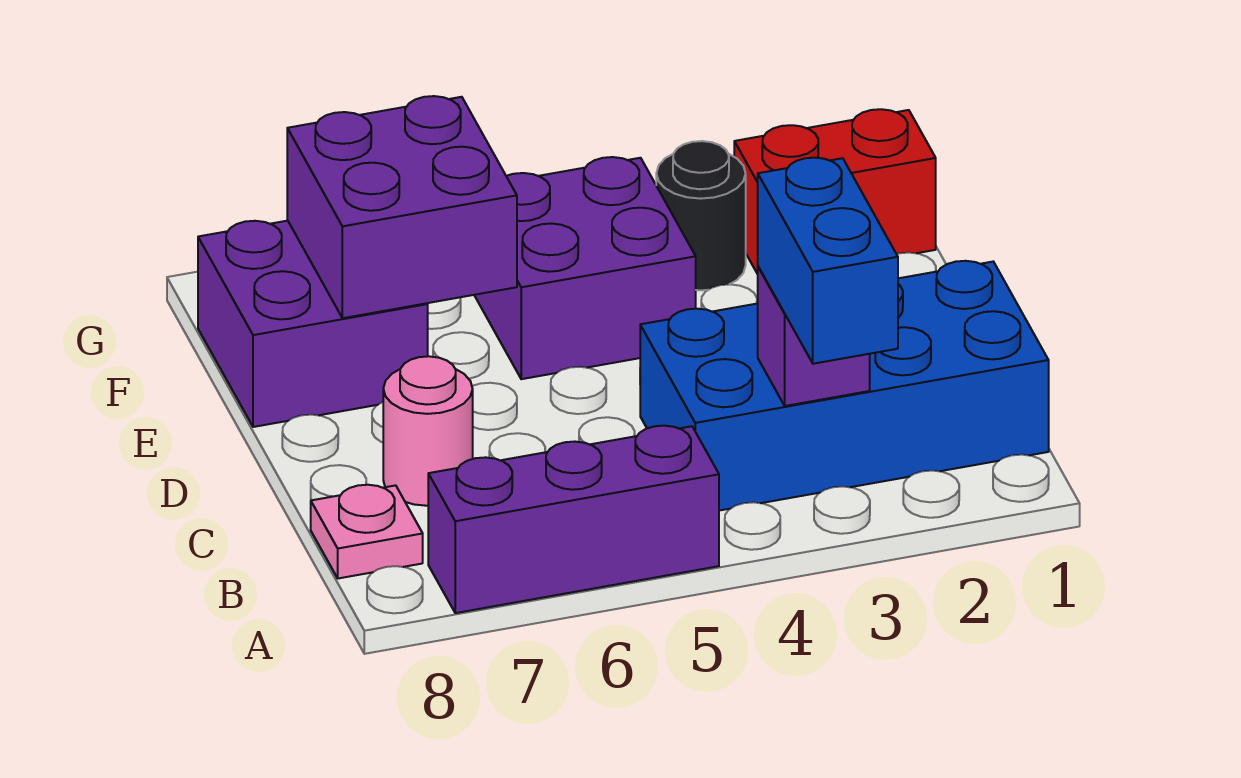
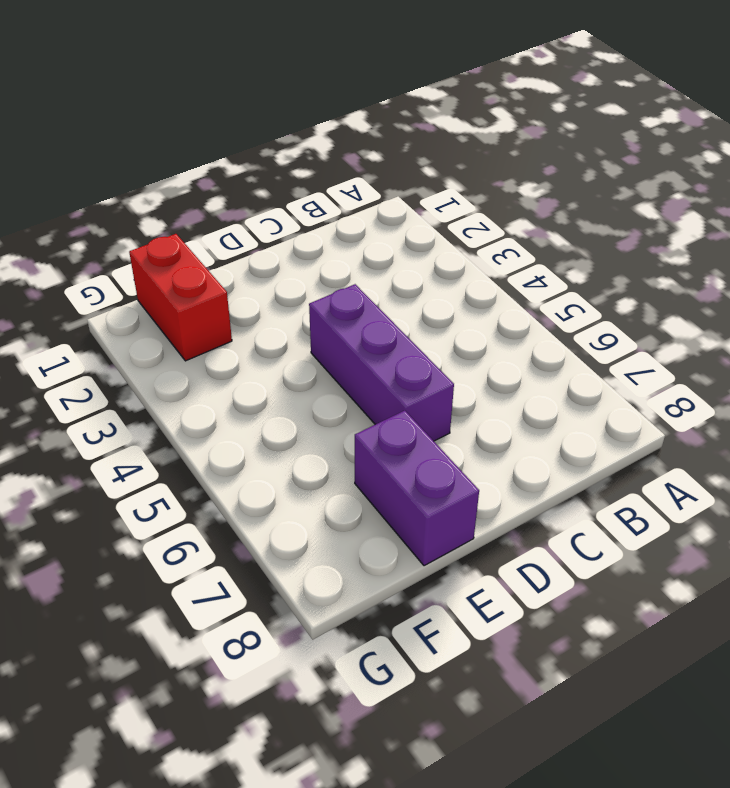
purple brick D4:D6 level 1 -> purple brick A5:A7 level 1
purple brick E7:E8 level 1 -> purple brick E7:F8 level 1
none -> blue brick B1:C4 level 1
none -> pink plate B8 level 1

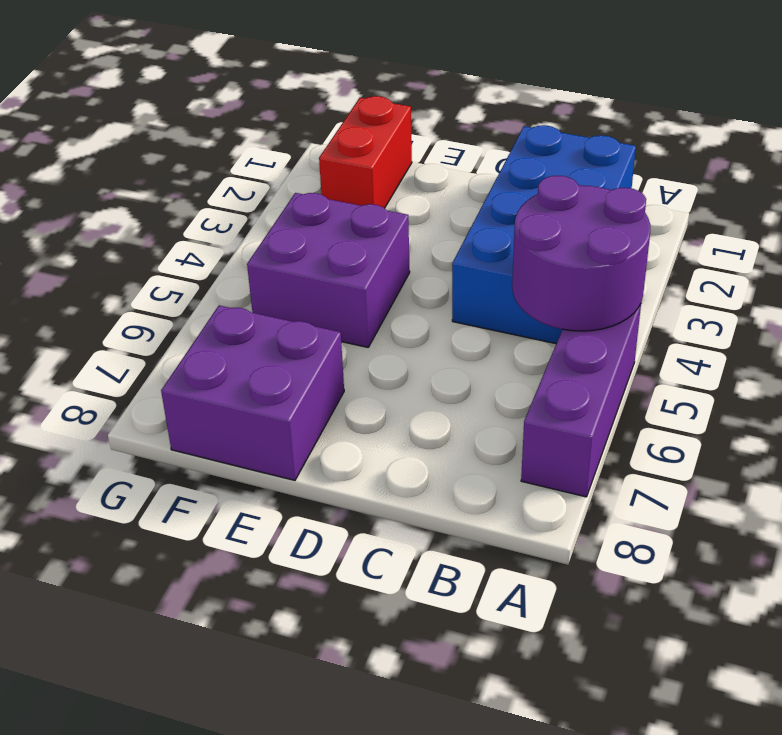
purple round brick A4:B5 level 2 -> none
none -> pink plate B8 level 1
none -> pink round brick C7 level 1

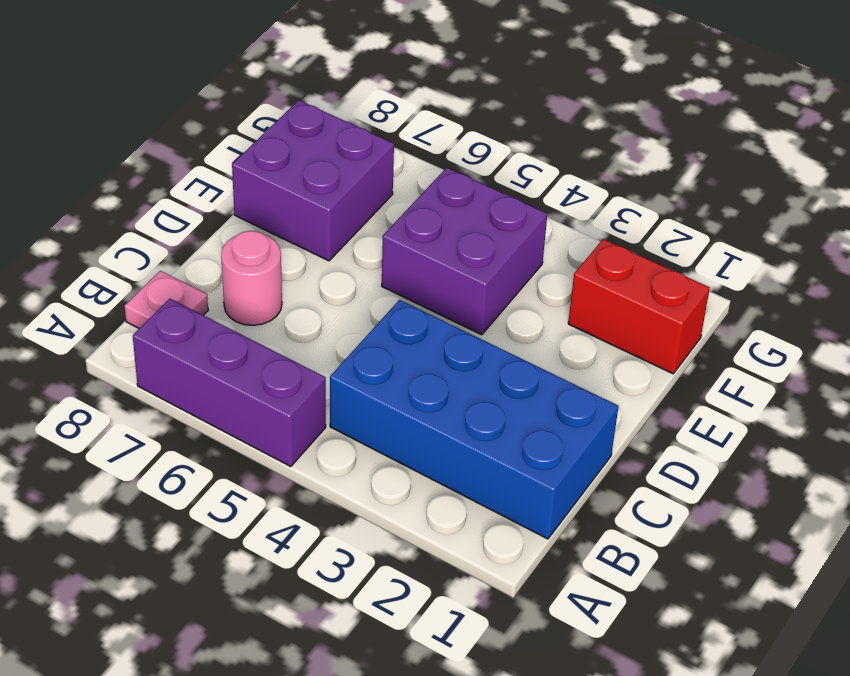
none -> black round brick F3 level 1
none -> purple brick B3 level 2

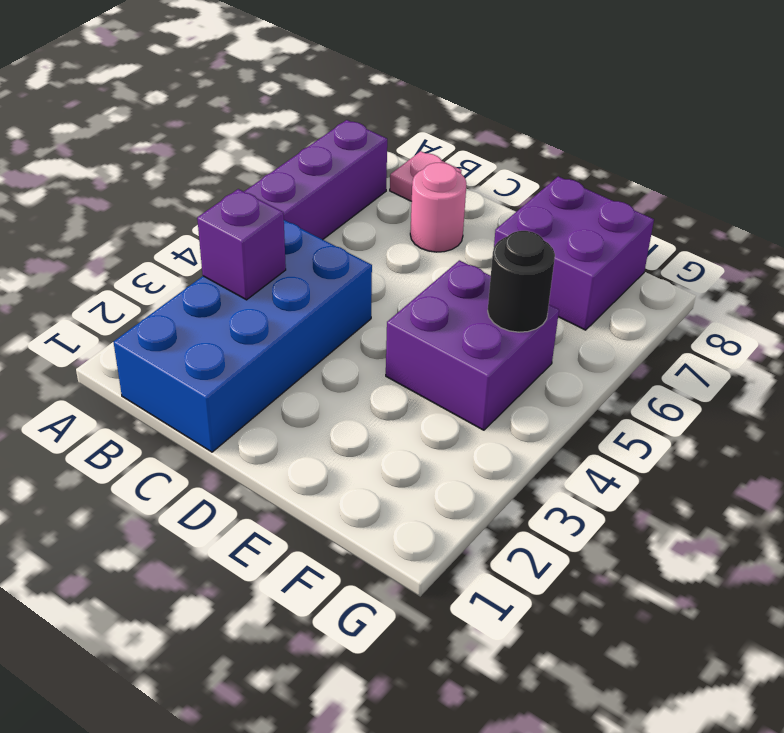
black round brick F5 level 2 -> black round brick F3 level 1
none -> red brick F1:F2 level 1
none -> purple brick E6:F7 level 2

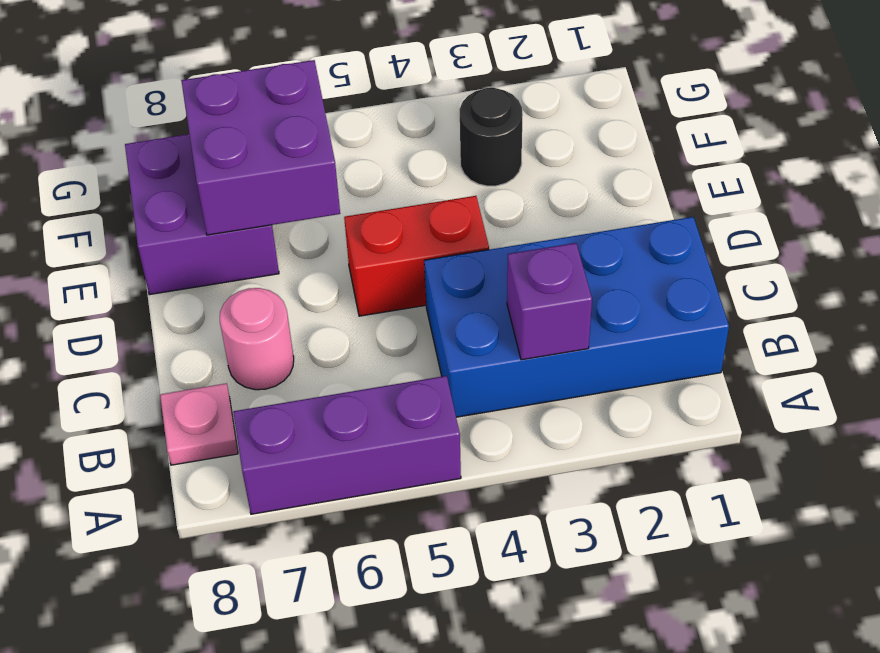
red brick D4:D5 level 1 -> red brick F1:F2 level 1
none -> purple brick E4:F5 level 1
none -> blue brick A3:B3 level 3

